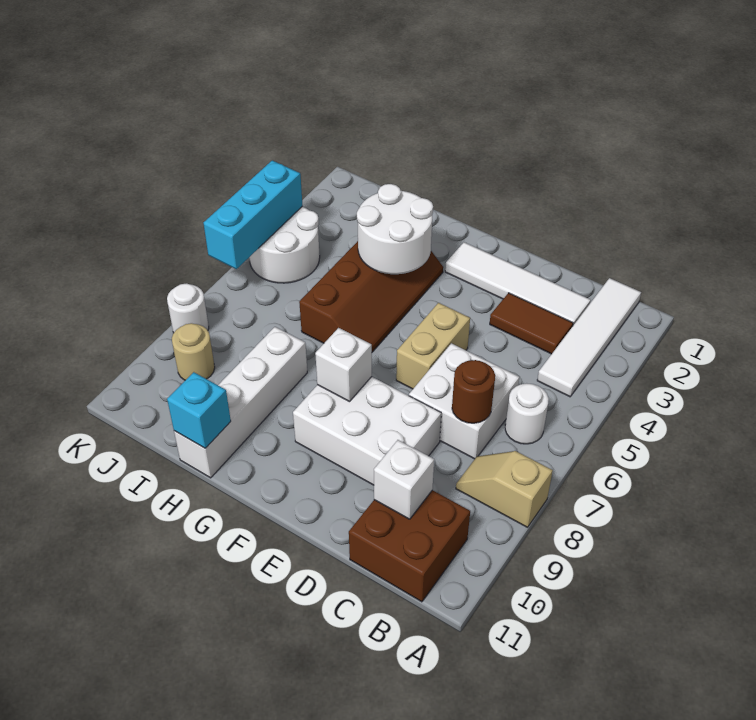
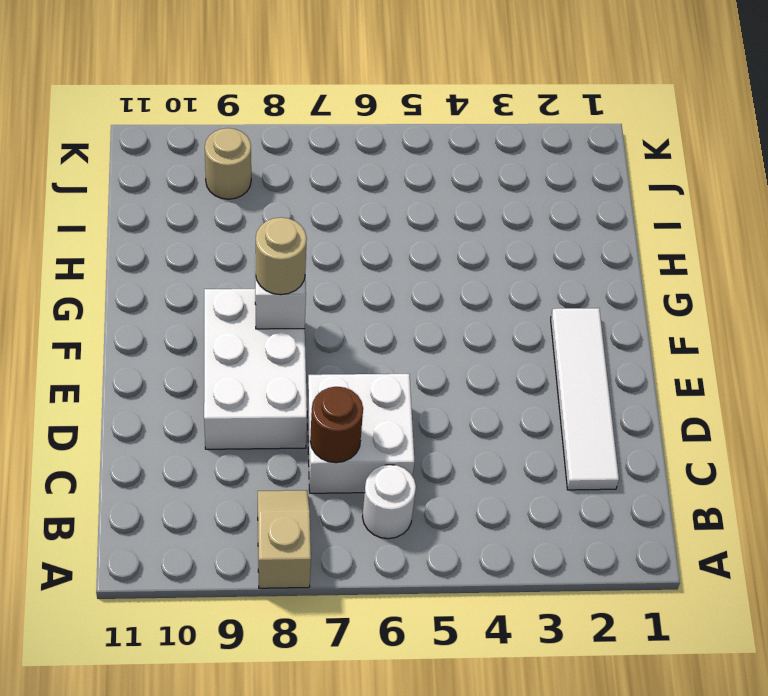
tan round brick F8 level 3 -> none
none -> white tile B1:B4 level 1
none -> brown brick B10:C11 level 1
none -> brown tile C3:D3 level 1

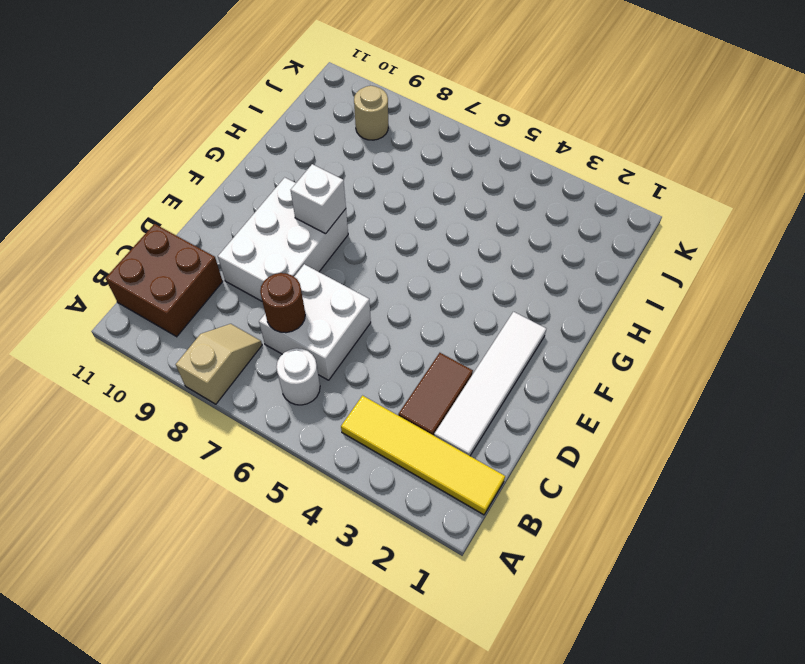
yellow tile B1:B4 level 1 -> white tile B1:B4 level 1
none -> tan brick E5:E6 level 1
none -> brown slope G3:H6 level 1 top H
none -> white brick H8:H11 level 1

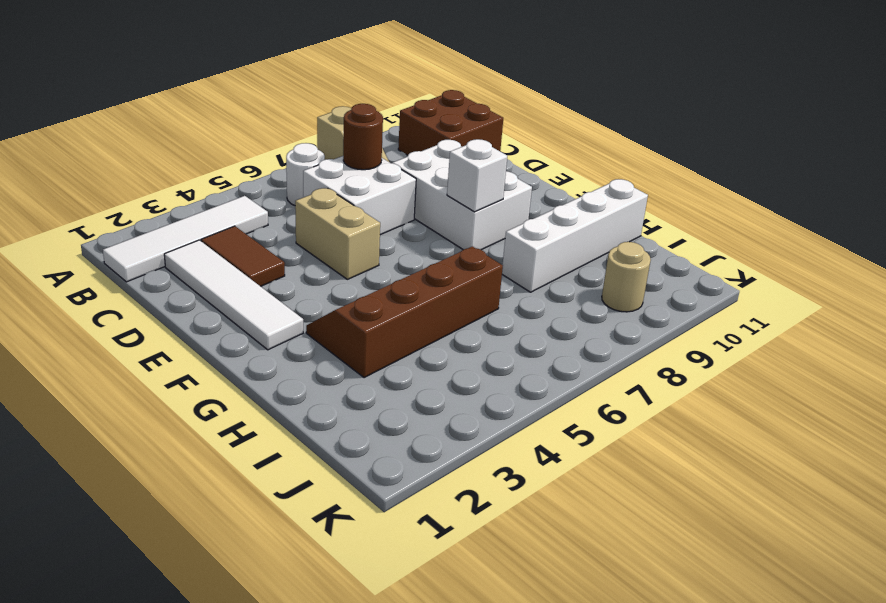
tan brick D5:E5 level 1 -> tan brick E5:E6 level 1
none -> white round brick J4:K5 level 1
none -> white round brick K8 level 1
none -> white brick C10 level 2

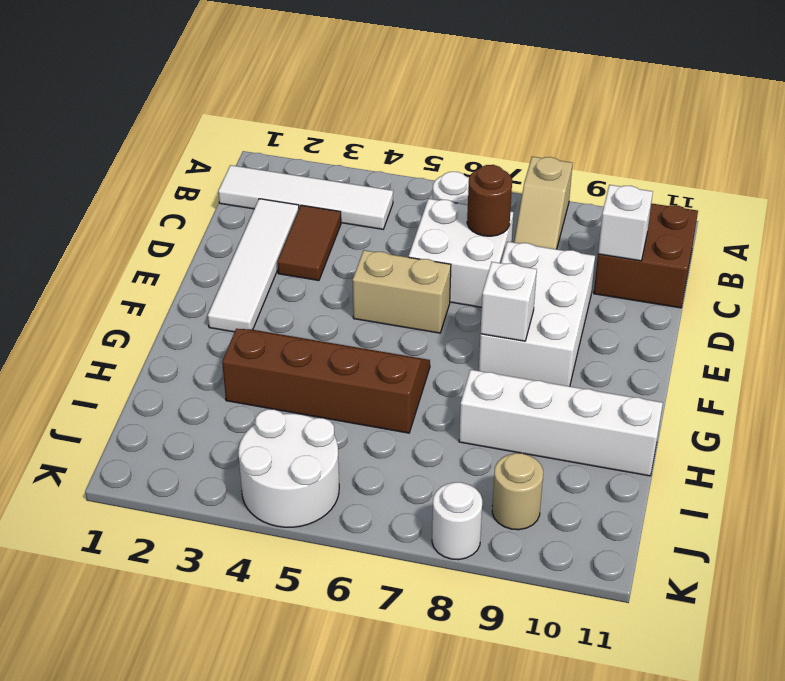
none -> white round brick G3:H4 level 2
none -> cyan brick H11 level 2
none -> cyan brick K4:K6 level 2

